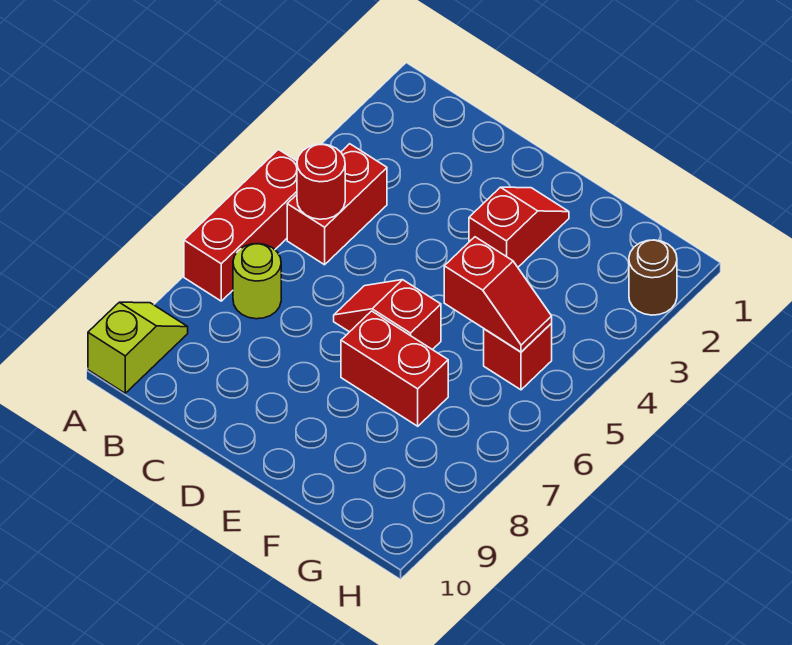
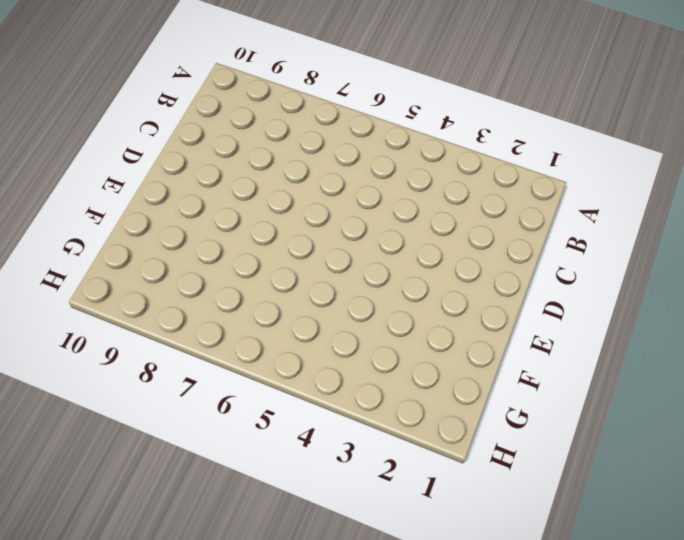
none -> red brick A5:A7 level 1
none -> lime slope A9:A10 level 1 top 10

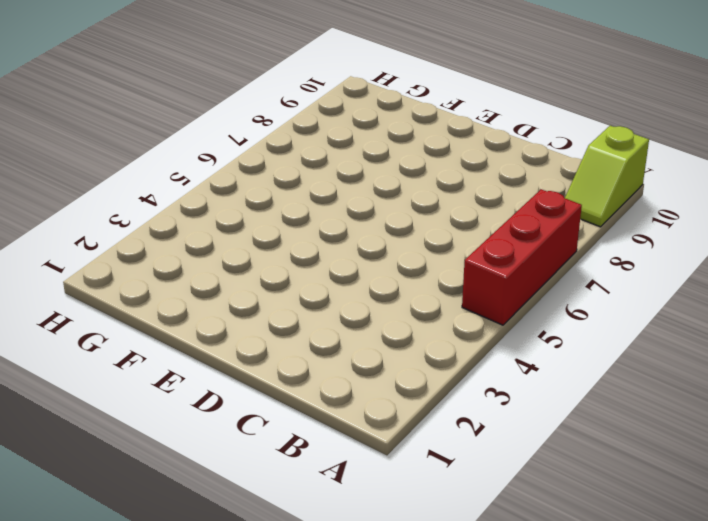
none -> red brick B4:B5 level 1
none -> lime round brick B7 level 1

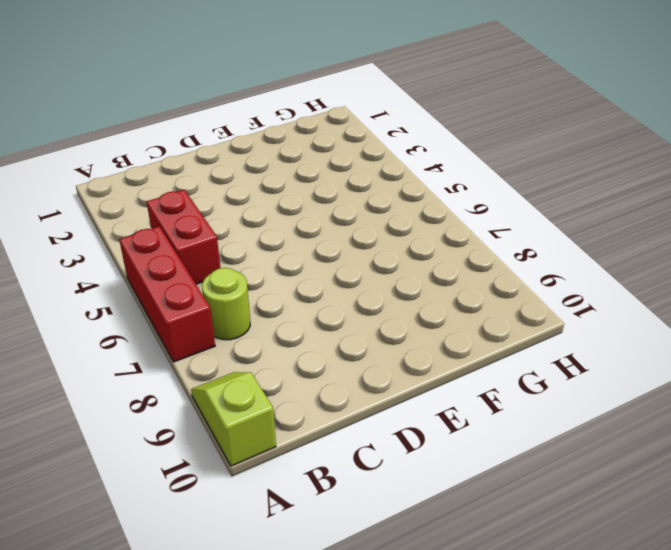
none -> red slope D6:E6 level 1 top E
none -> red slope E2:E3 level 1 top 3

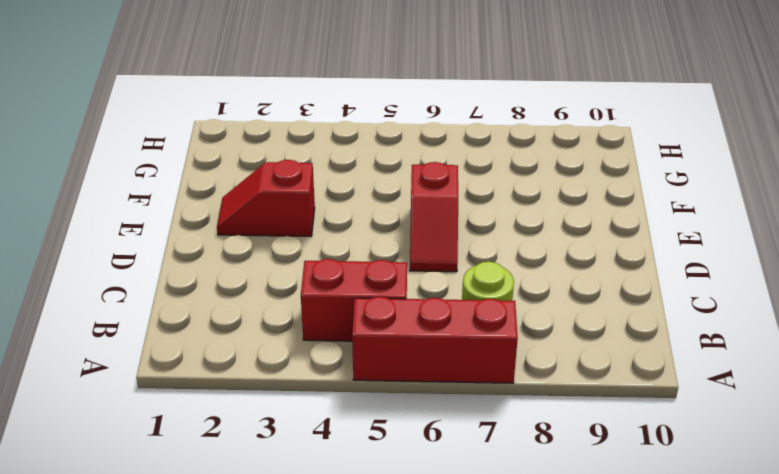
none -> lime slope A9:A10 level 1 top 10
none -> red brick E7:F7 level 1

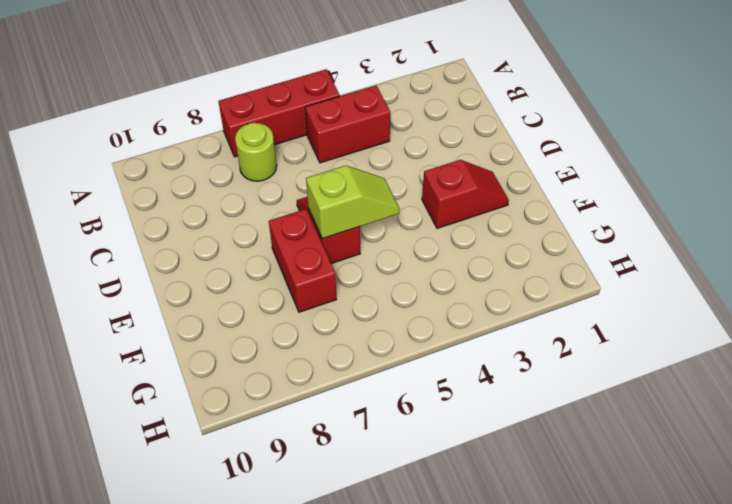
lime slope E5:E6 level 2 top 6 -> lime slope A9:A10 level 1 top 10
none -> red brick G5 level 1
none -> brown round brick H2 level 1

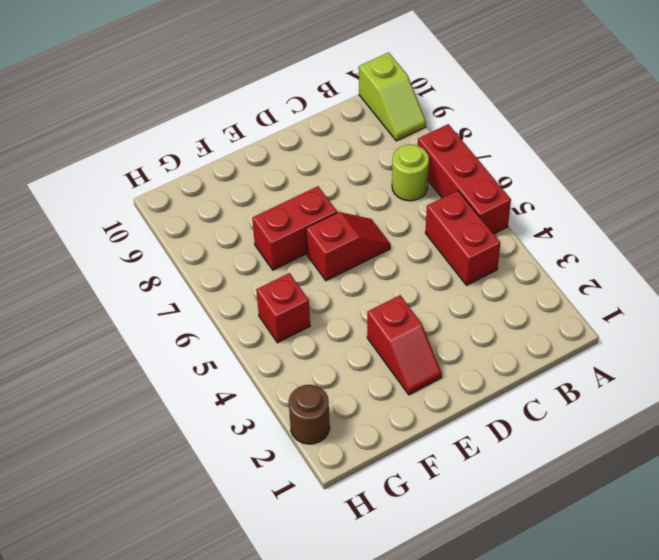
none -> red round brick B5 level 2
none -> red slope F5:G5 level 2 top F

